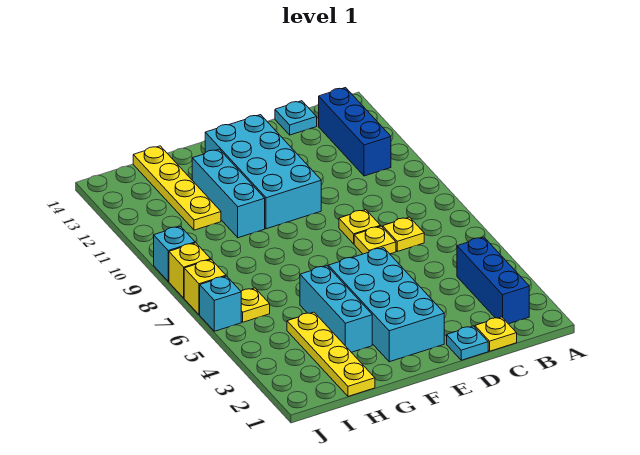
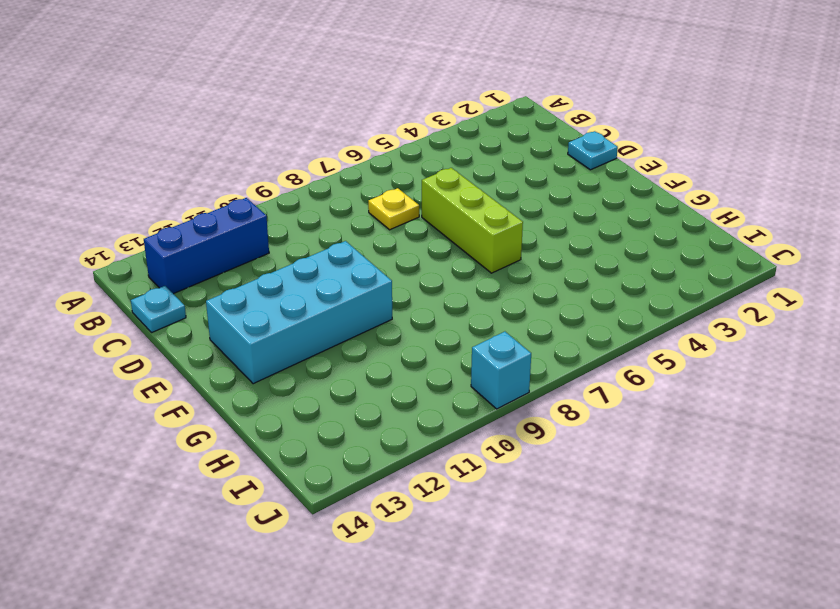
lime brick D6:F6 level 1 -> none
none -> blue brick B2:B4 level 1
none -> yellow plate C1 level 1
none -> yellow plate D7 level 1

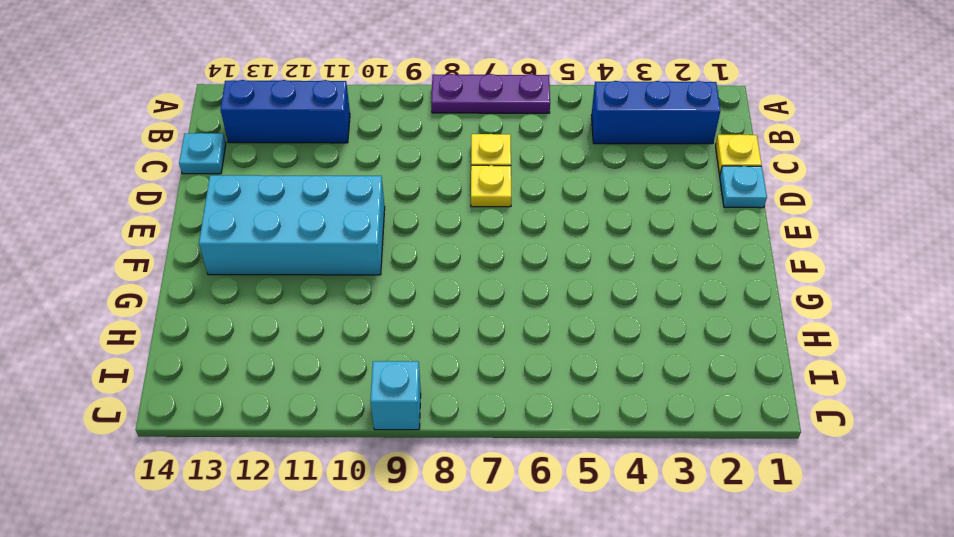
purple plate A6:A8 level 1 -> none
none -> yellow plate D8 level 1
none -> cyan brick E2:F5 level 1
none -> cyan brick G3:G5 level 1

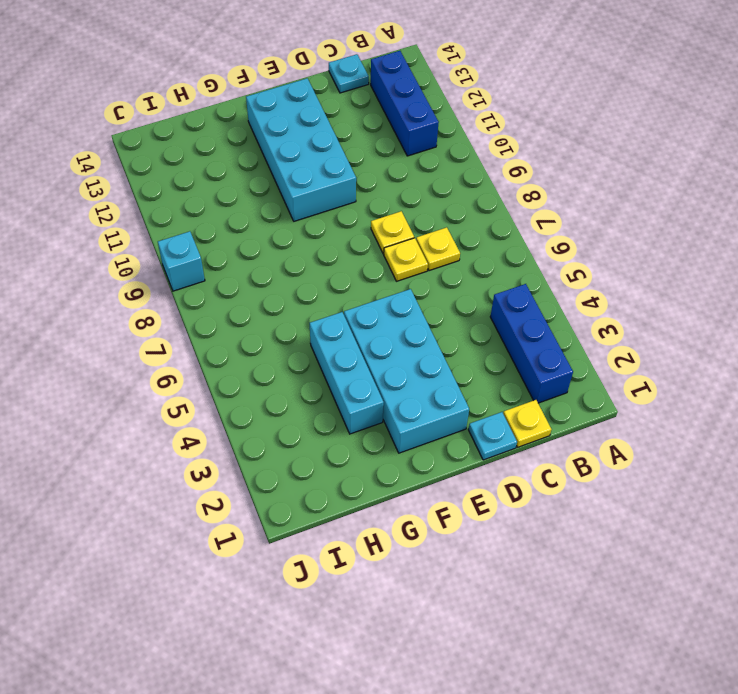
none -> cyan brick G10:G12 level 1
none -> yellow plate H1:H4 level 1
none -> yellow plate H11:H14 level 1

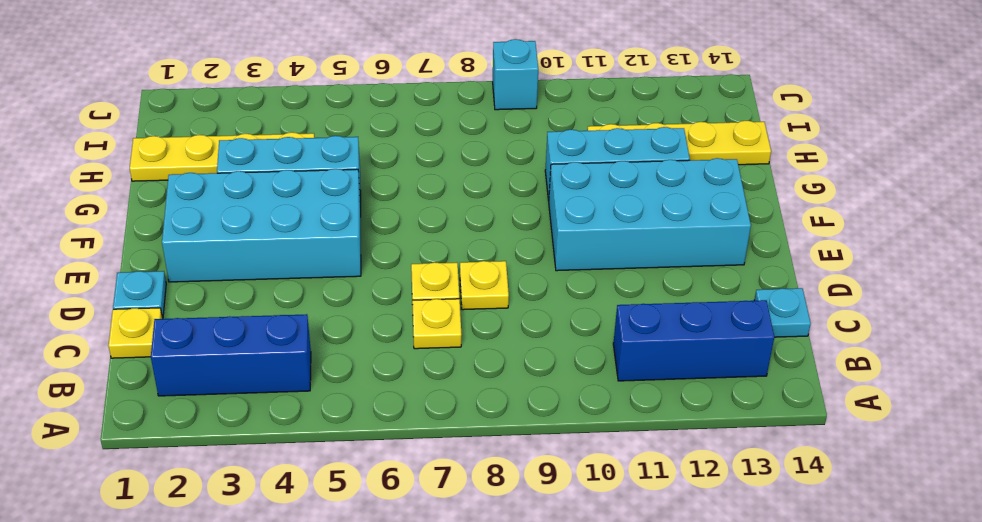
none -> yellow plate I6 level 1
none -> cyan brick J6 level 1
none -> yellow brick J7 level 1

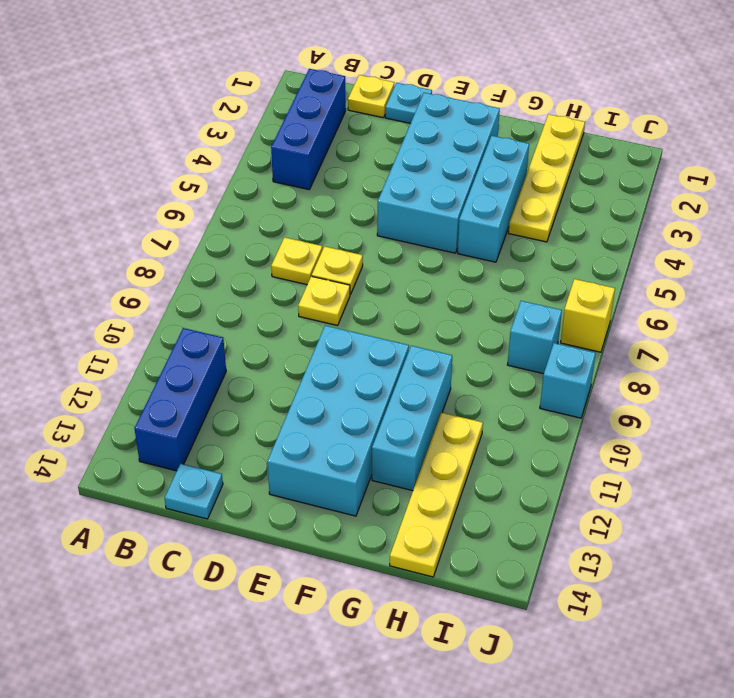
cyan brick I8 level 1 -> cyan brick J6 level 1
none -> yellow plate I6 level 1
none -> yellow brick J8 level 1

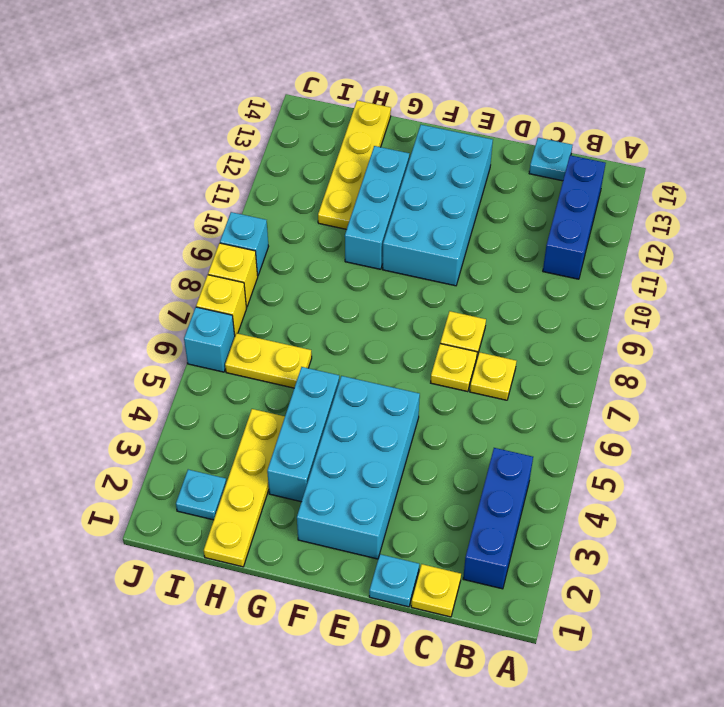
yellow plate H6:I6 level 1 -> yellow plate I6 level 1
cyan plate I2 level 1 -> none

